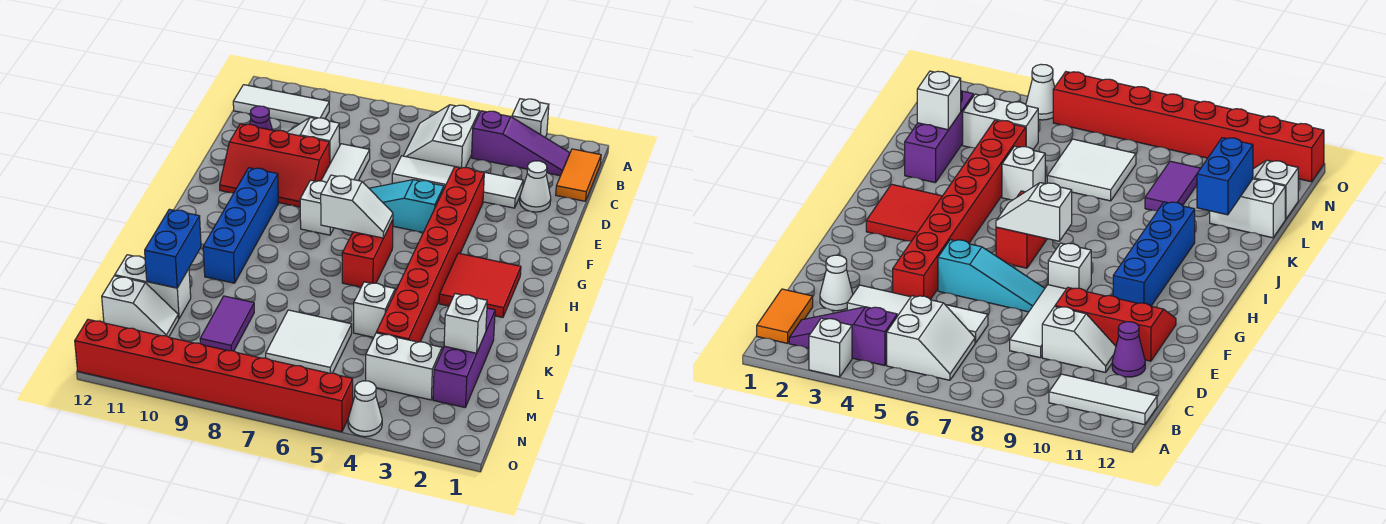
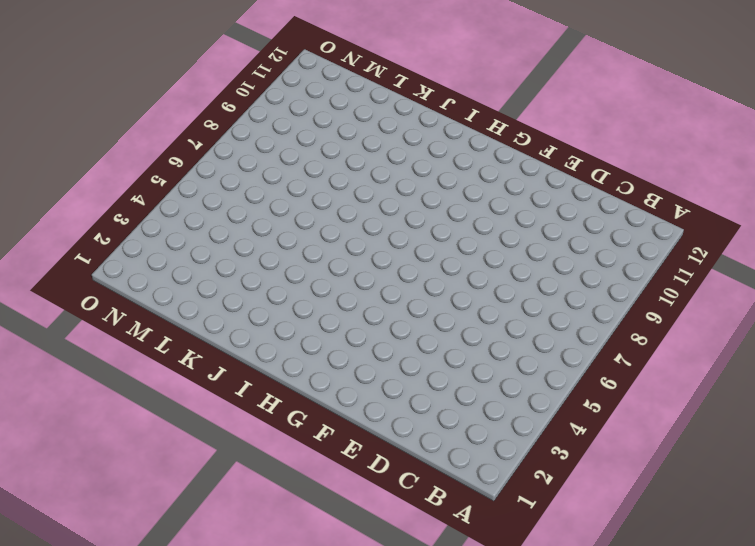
none -> white brick A3 level 1
none -> orange tile B1:C1 level 1
none -> purple slope B2:B4 level 1 top 4

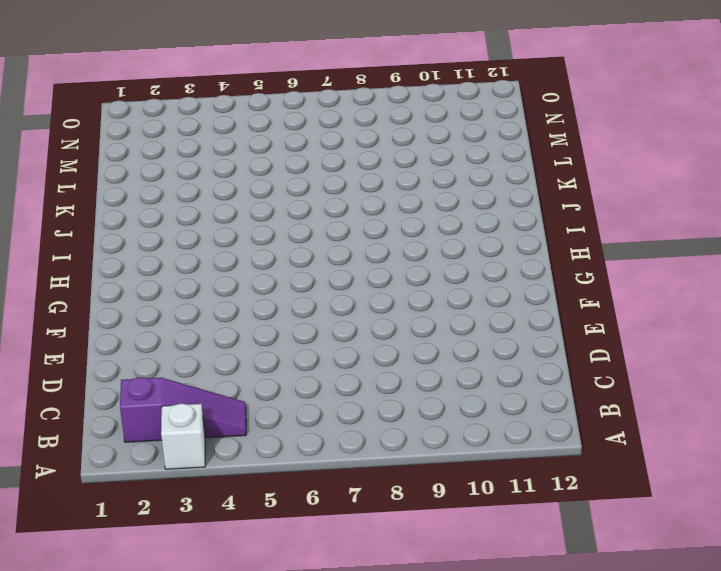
purple slope B2:B4 level 1 top 2 -> purple slope B2:B4 level 1 top 4
none -> orange tile B1:C1 level 1
none -> white slope B5:C6 level 1 top 5
none -> white tile B10:B12 level 1

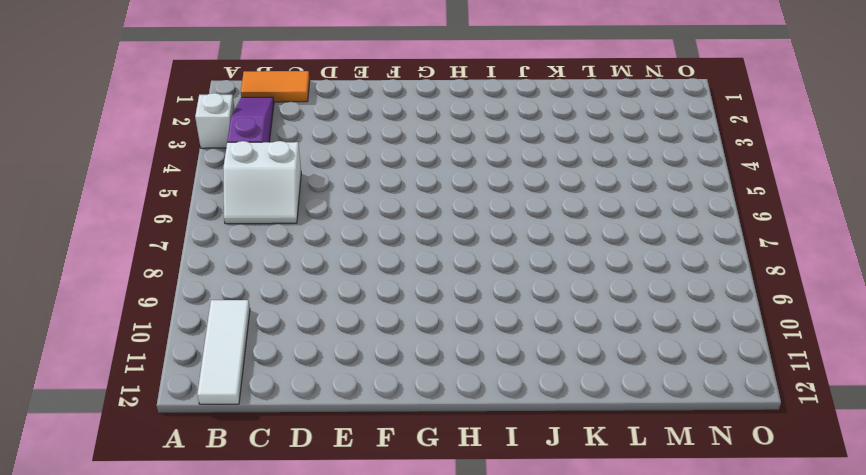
none -> white cone D2 level 1
none -> white tile D3:D6 level 1
none -> white tile D8:F8 level 1

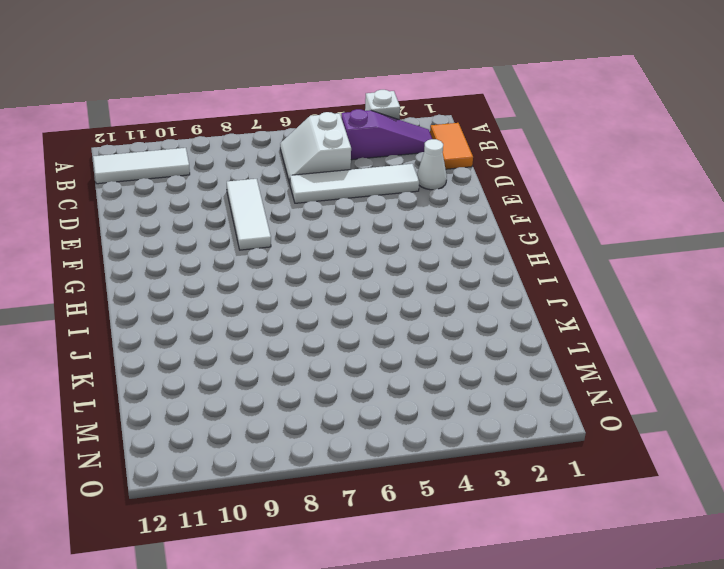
none -> white slope D9:D10 level 1 top 9
none -> purple cone D11 level 1
none -> red brick E4:L4 level 1

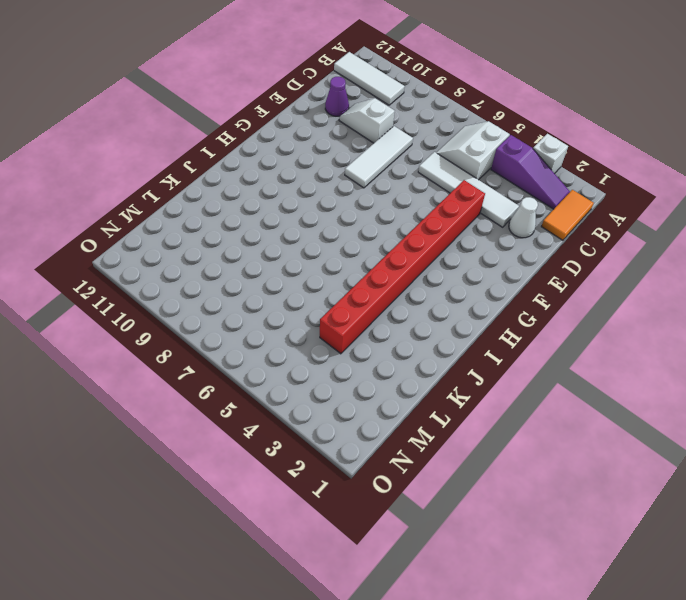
none -> red slope E9:F11 level 1 top E
none -> cyan slope F5:F7 level 1 top 5
none -> white brick G8 level 1

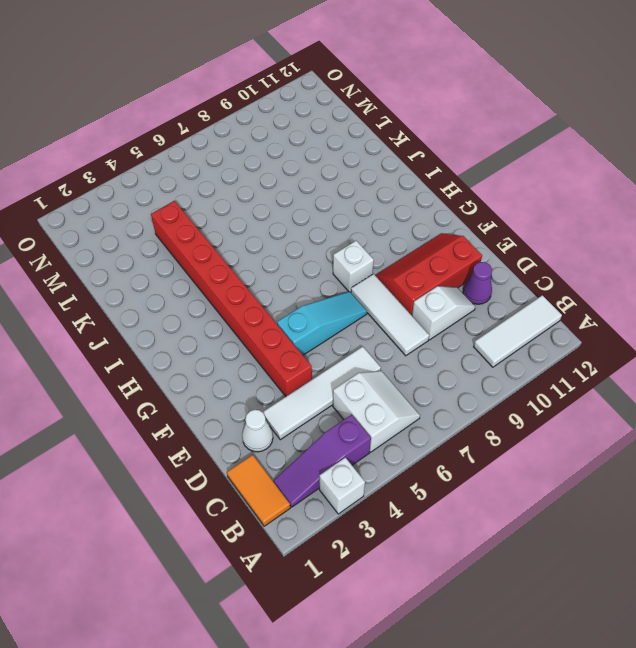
none -> blue brick G10:J10 level 1
none -> red tile H2:I3 level 1
none -> red brick H6:I6 level 1

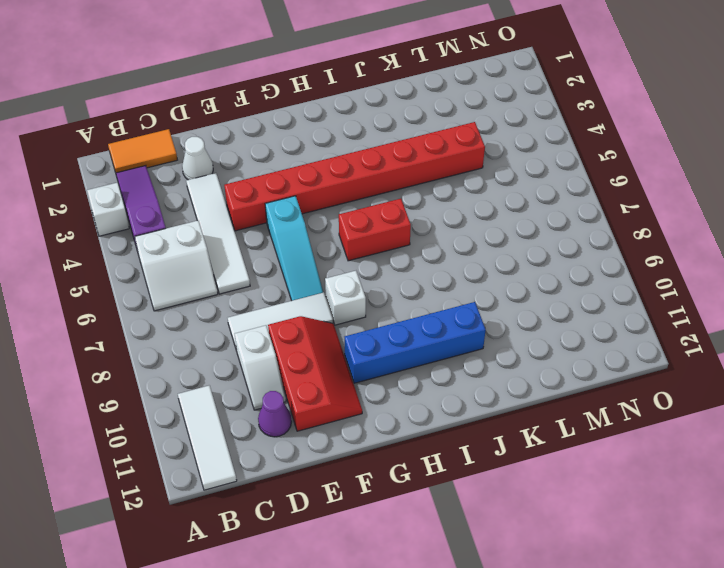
none -> red tile H2:I3 level 1
none -> purple brick K2:M2 level 1
none -> white brick K5 level 1

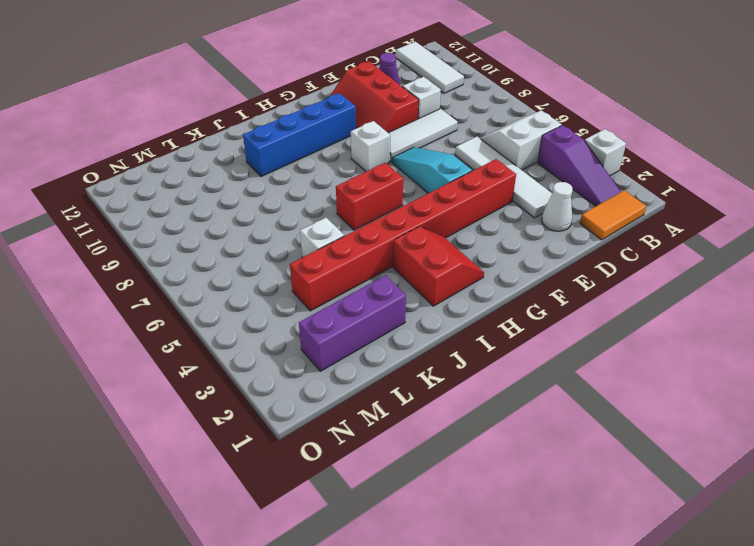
red slope H2:I3 level 1 top I -> red tile H2:I3 level 1
none -> white tile L6:M7 level 1
none -> purple tile L9:M9 level 1
none -> white brick L11:L12 level 1

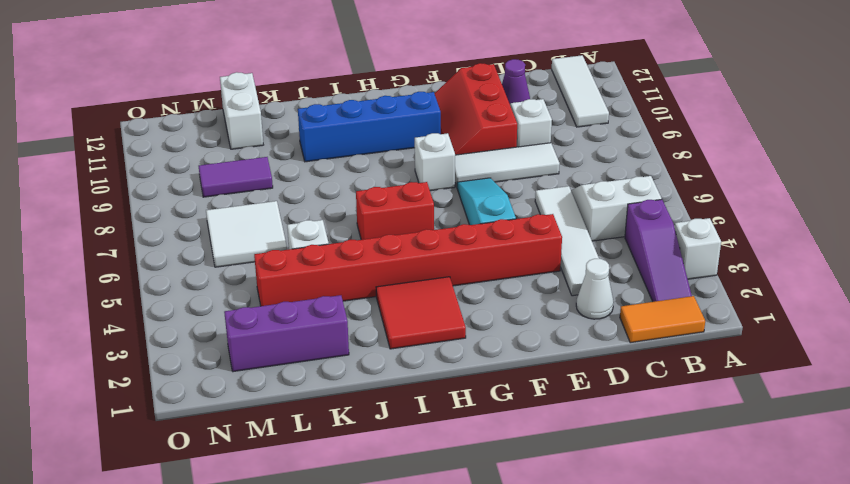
none -> white brick M3:M4 level 1
none -> white slope M11:M12 level 1 top 12
none -> white cone O4 level 1

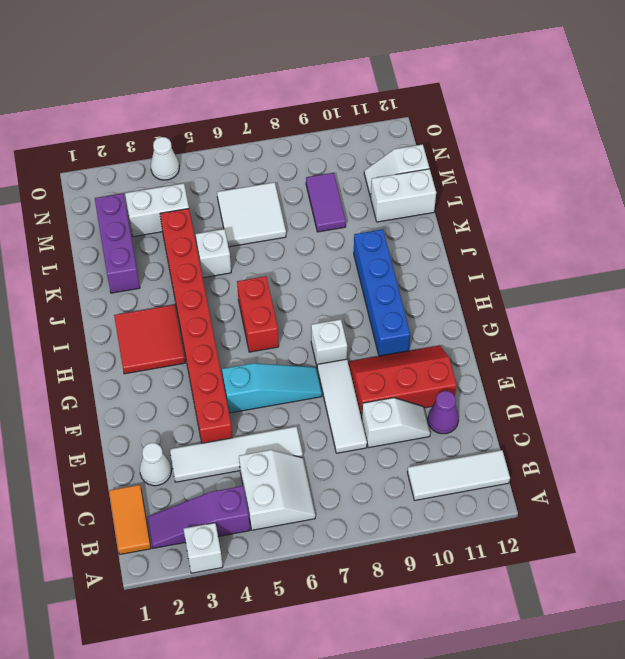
none -> red brick O5:O12 level 1
none -> white slope H6:H7 level 2 top 7
none -> blue brick K11:L11 level 2

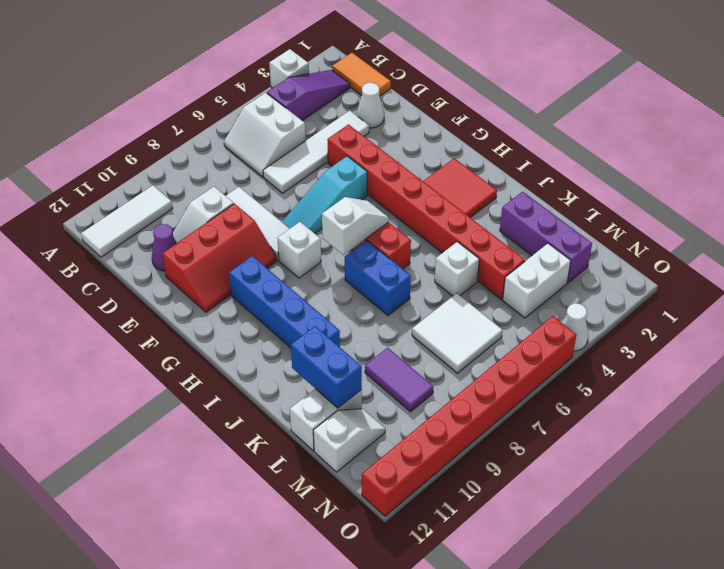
blue brick I7:J7 level 1 -> none
none -> white brick L2 level 2

